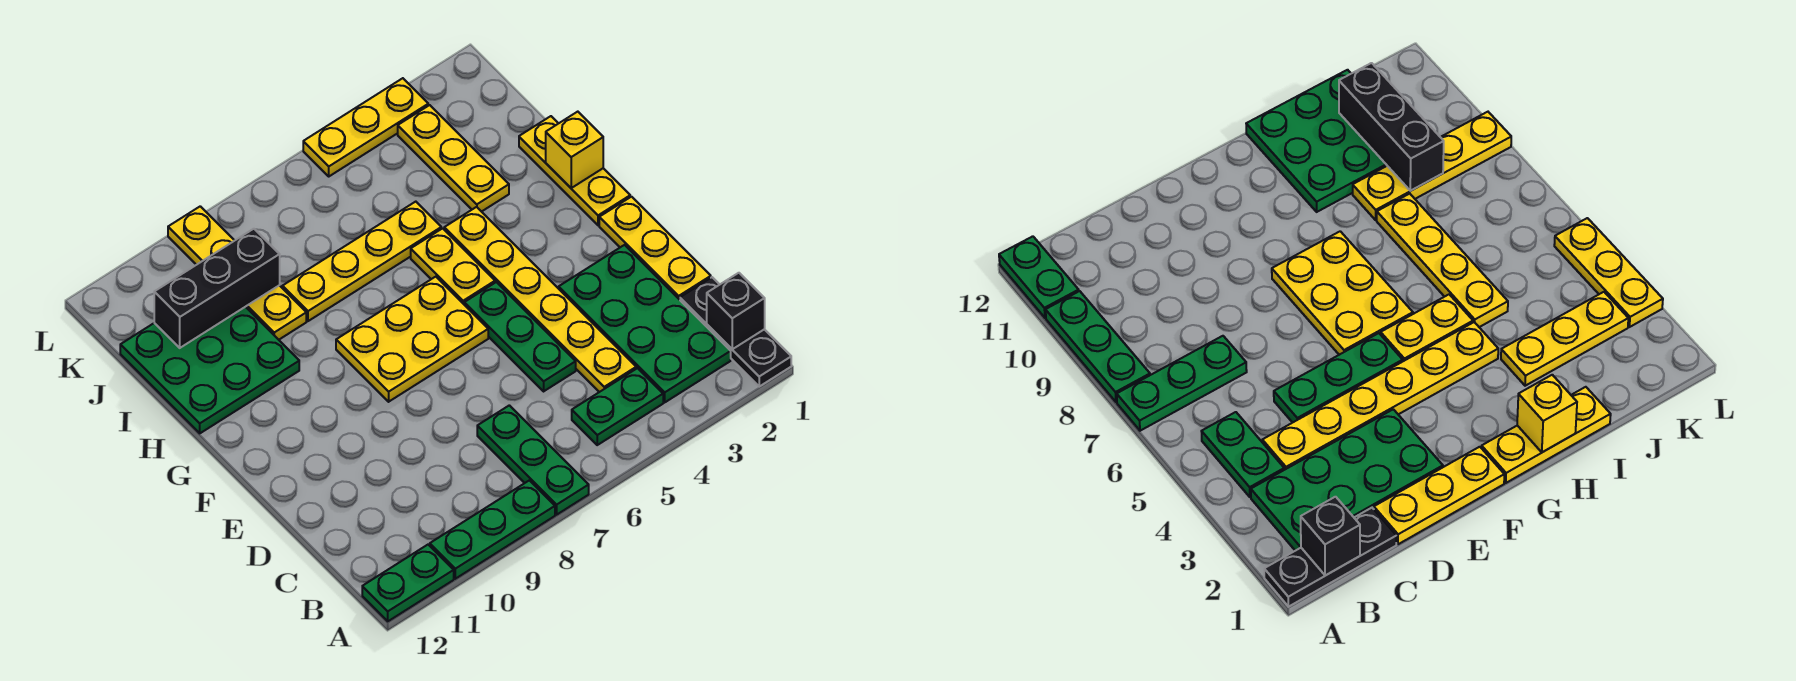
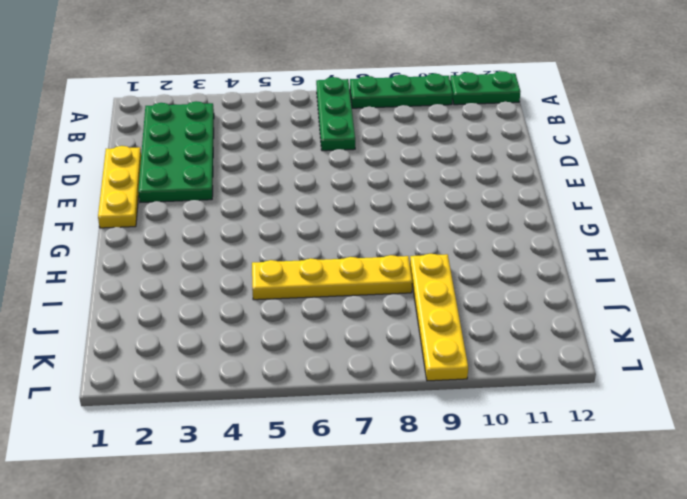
none -> black plate A1:C1 level 1
none -> green plate B4:B5 level 1
none -> yellow plate C4:H4 level 1

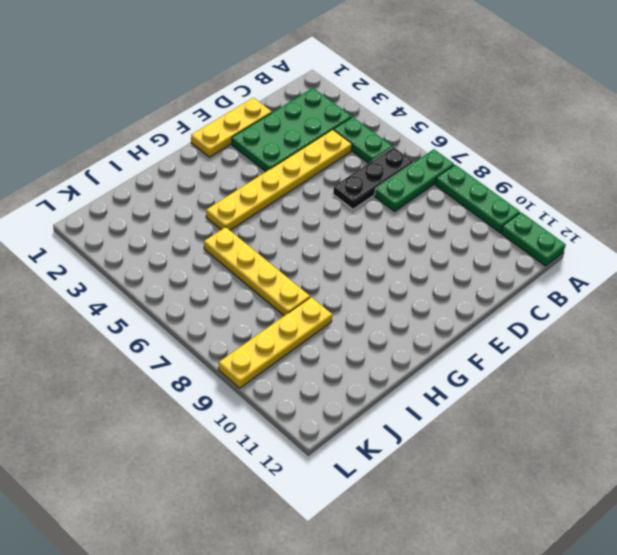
black plate B6:D6 level 1 -> black plate A1:C1 level 1
none -> green plate D5:F5 level 1
none -> yellow plate F6:G8 level 1
none -> yellow plate G1:I1 level 1

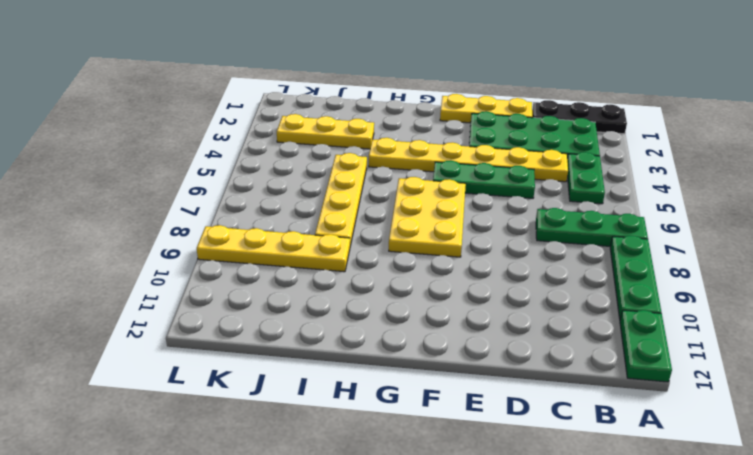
none -> yellow plate G1:I1 level 1
none -> yellow plate G5:H5 level 1
none -> green plate H10:J12 level 1

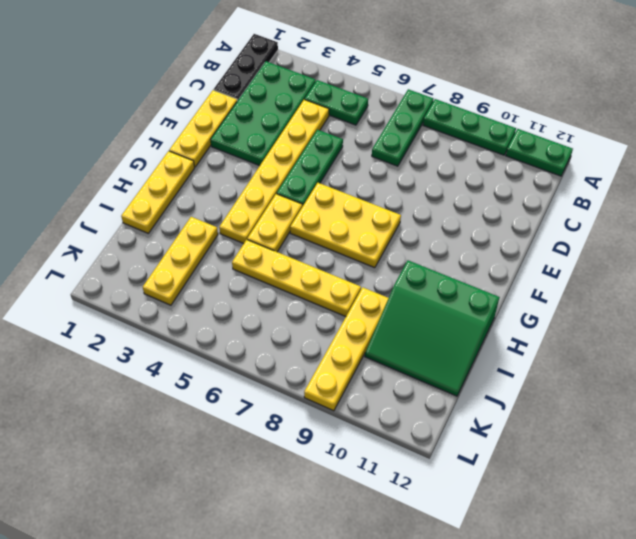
green slope H10:J12 level 1 top H -> green plate H10:J12 level 1
none -> yellow plate L3:L5 level 1
none -> black brick B1 level 2
none -> yellow brick H1 level 2

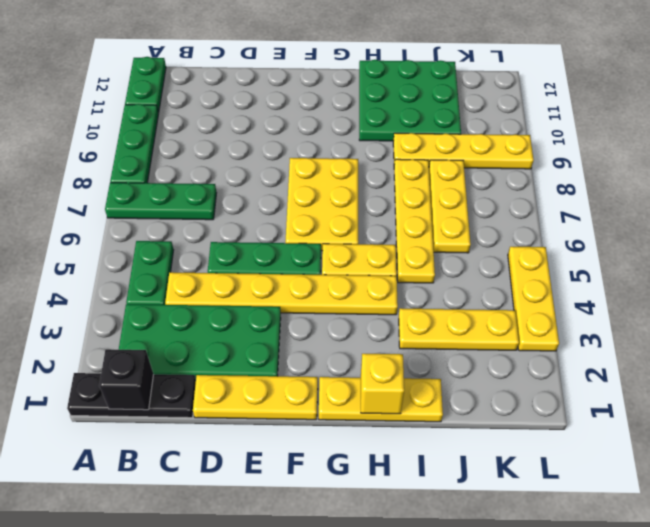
yellow plate J6:J8 level 1 -> none
none -> black brick J9:J11 level 2

